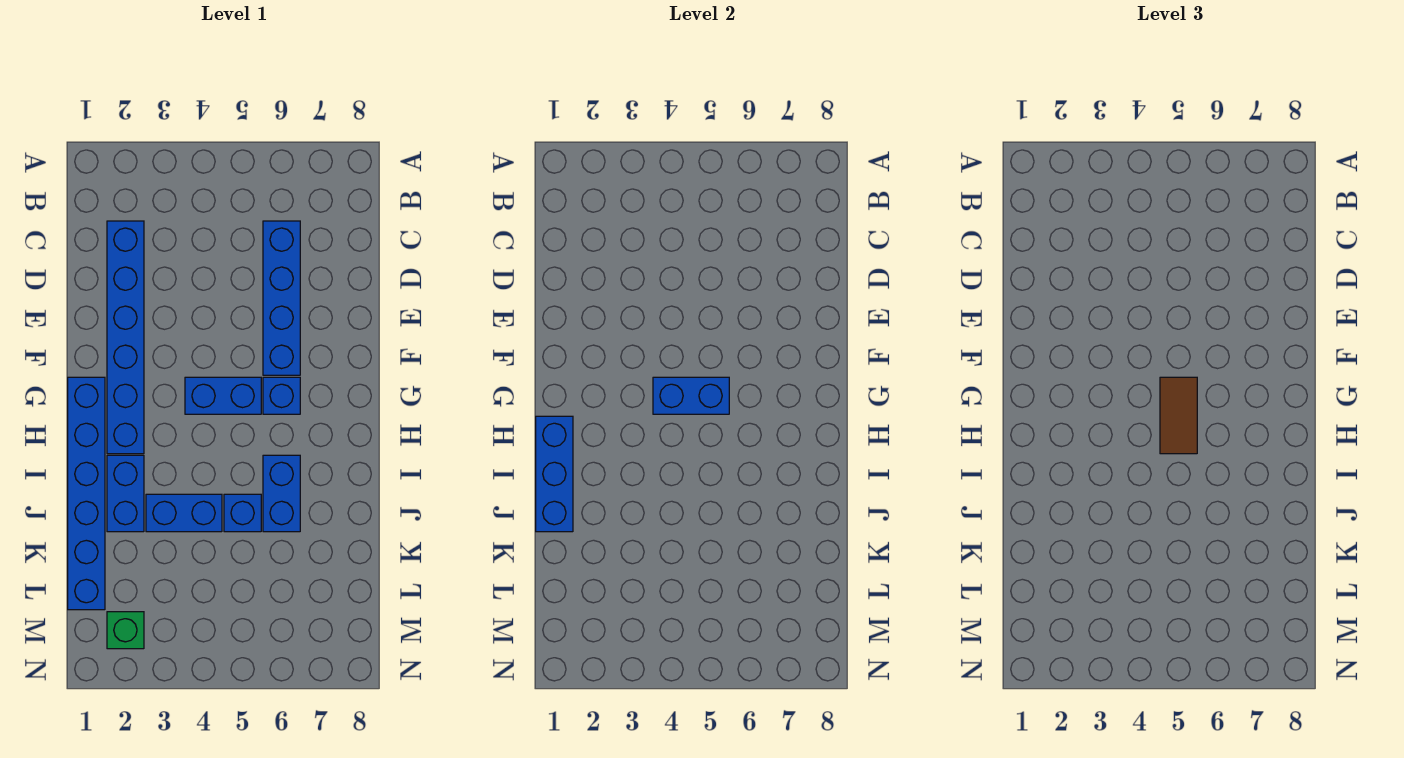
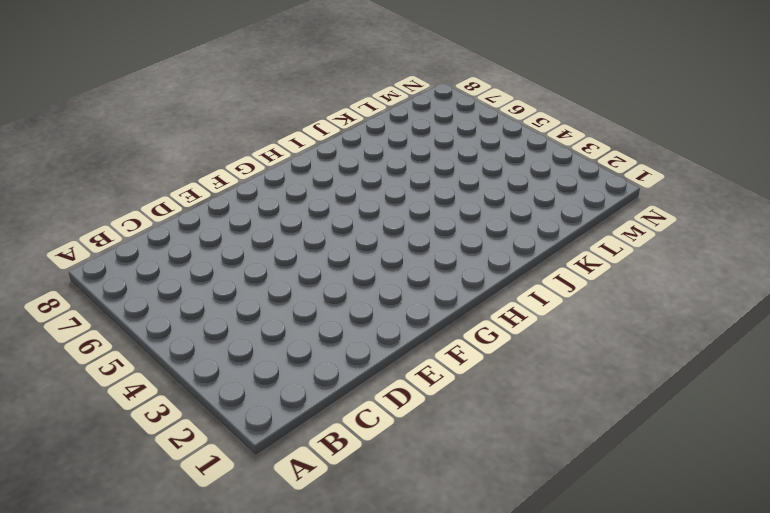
none -> blue brick C2:H2 level 1
none -> blue brick C6:F6 level 1
none -> blue brick G1:L1 level 1

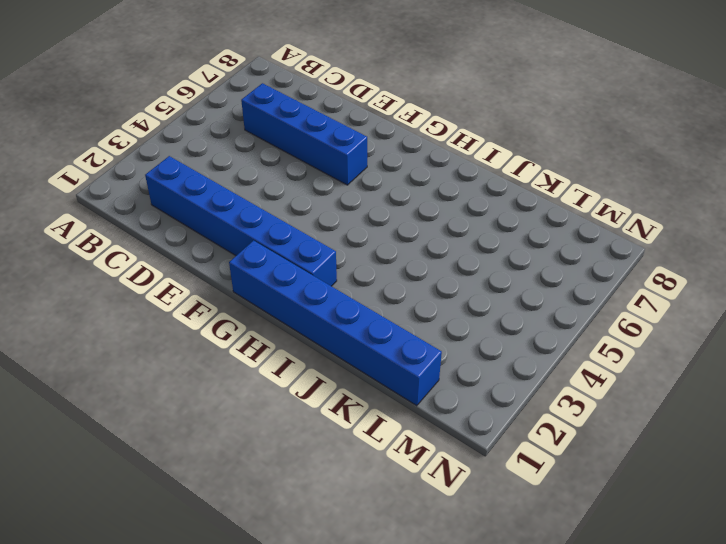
none -> blue brick G4:G5 level 1
none -> blue brick G6 level 1
none -> blue brick I2:J2 level 1

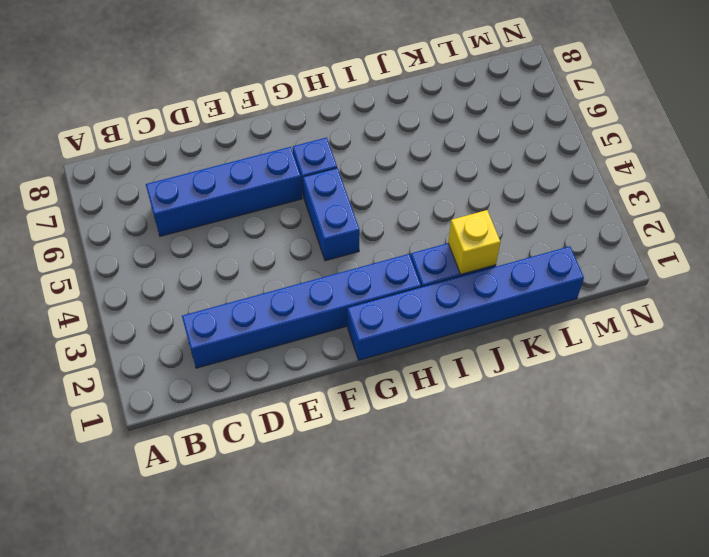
yellow brick J2 level 2 -> none
none -> blue brick I6:J6 level 1
none -> blue brick J3:J4 level 1
none -> blue brick J5 level 1

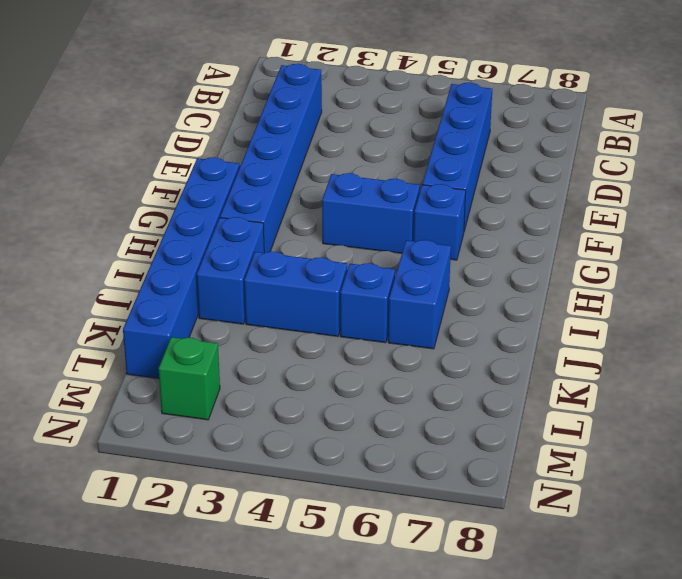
none -> blue brick G4:G5 level 2
none -> blue brick H1:J1 level 2
none -> brown tile G5:H5 level 3

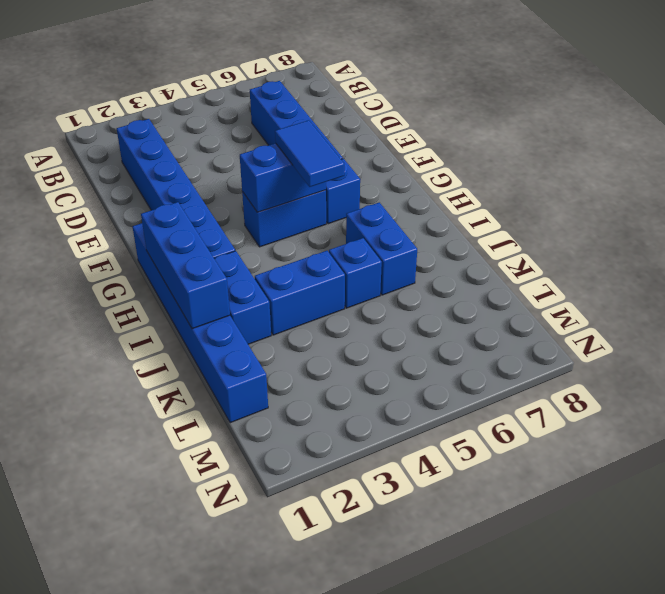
blue tile G5:H5 level 3 -> brown tile G5:H5 level 3
none -> green brick M2 level 1

